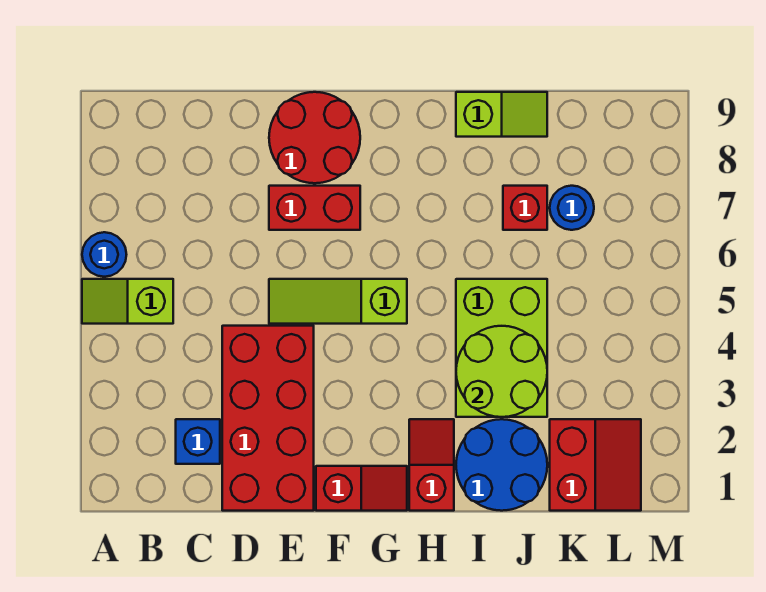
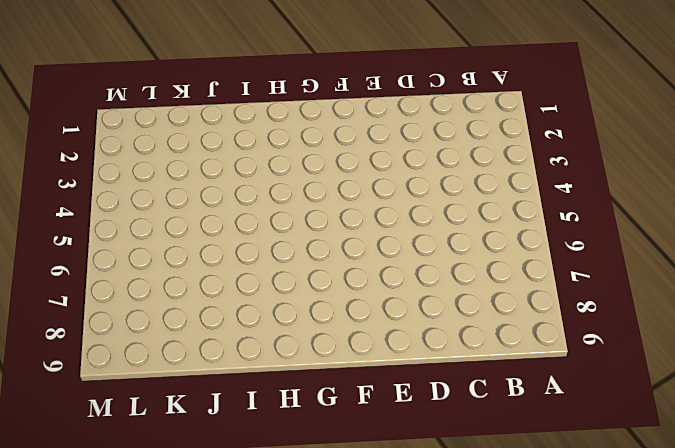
none -> lime slope A5:B5 level 1 top B
none -> blue round brick A6 level 1
none -> blue brick C2 level 1

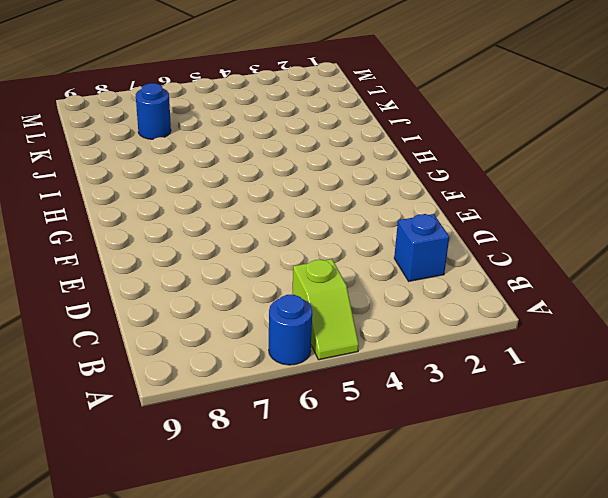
none -> red brick D1:E4 level 1
none -> lime slope E5:G5 level 1 top G
none -> red brick E7:F7 level 1

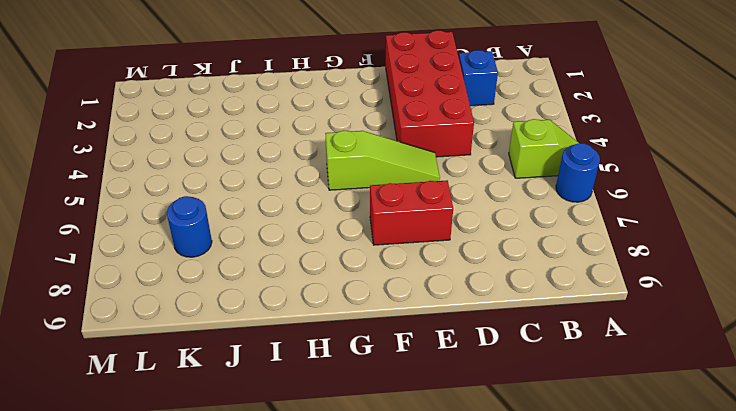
none -> red round brick E8:F9 level 1
none -> red slope F1:G1 level 1 top F
none -> red slope H1:H2 level 1 top 1

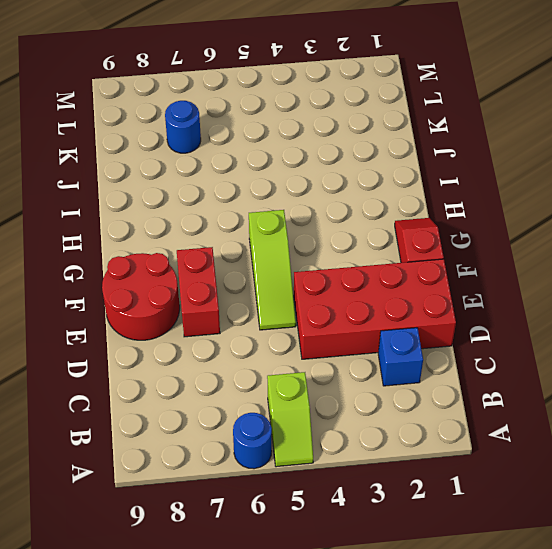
none -> red slope H1:H2 level 1 top 1
none -> blue round brick I1:J2 level 1
none -> lime brick I3:J5 level 1

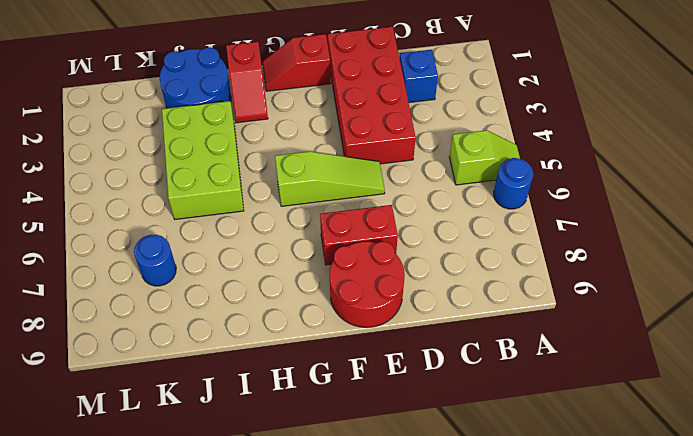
none -> lime slope I9:J9 level 1 top I
none -> red brick J7 level 1
none -> red slope K1:L2 level 1 top K

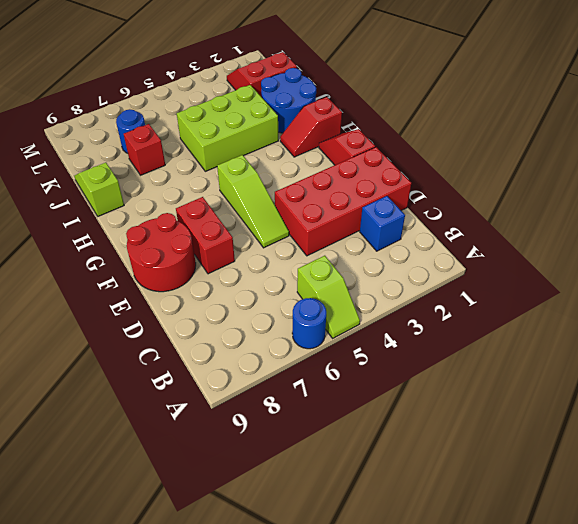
none -> lime round brick I3:J4 level 2

